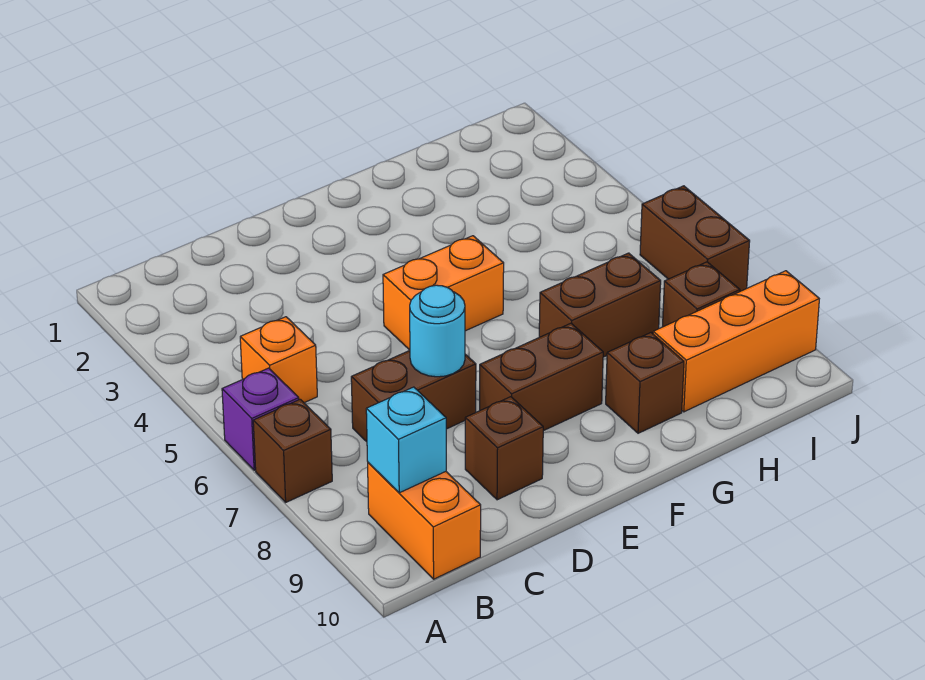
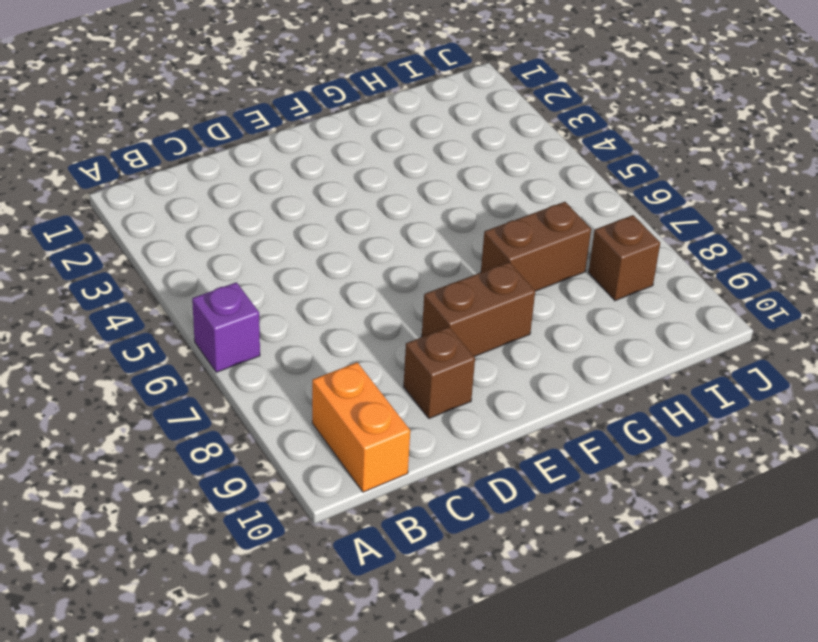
none -> brown brick A7 level 1
none -> orange brick B5 level 1
none -> brown brick C7:D7 level 1

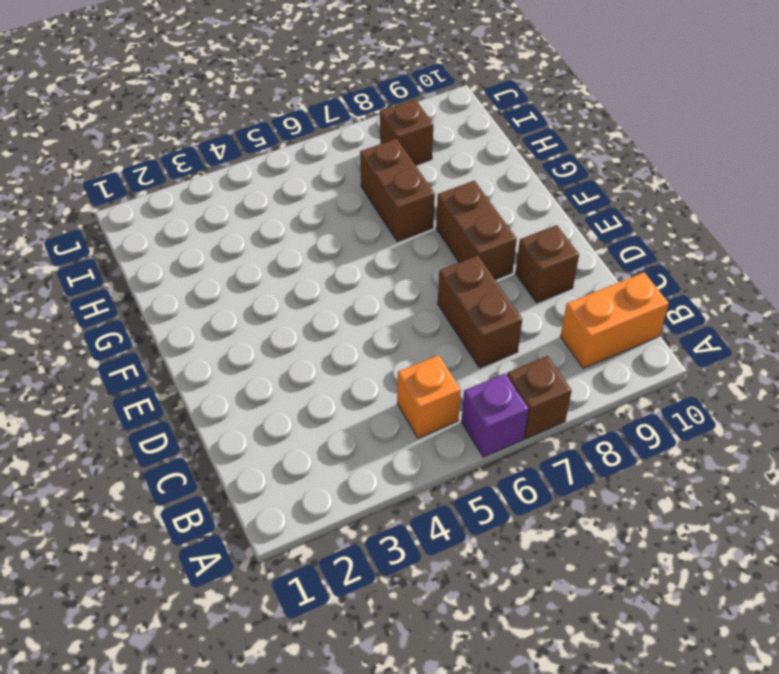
none -> orange brick E5:F5 level 1
none -> brown brick G9 level 1
none -> orange brick H9:J9 level 1

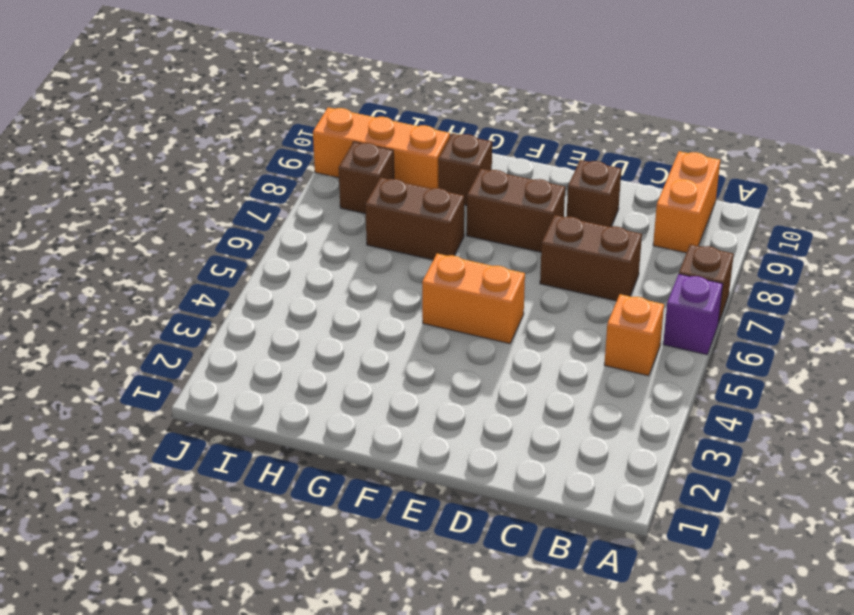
none -> brown brick J6:J7 level 1
none -> cyan brick B9 level 2
none -> cyan round brick D7 level 2

